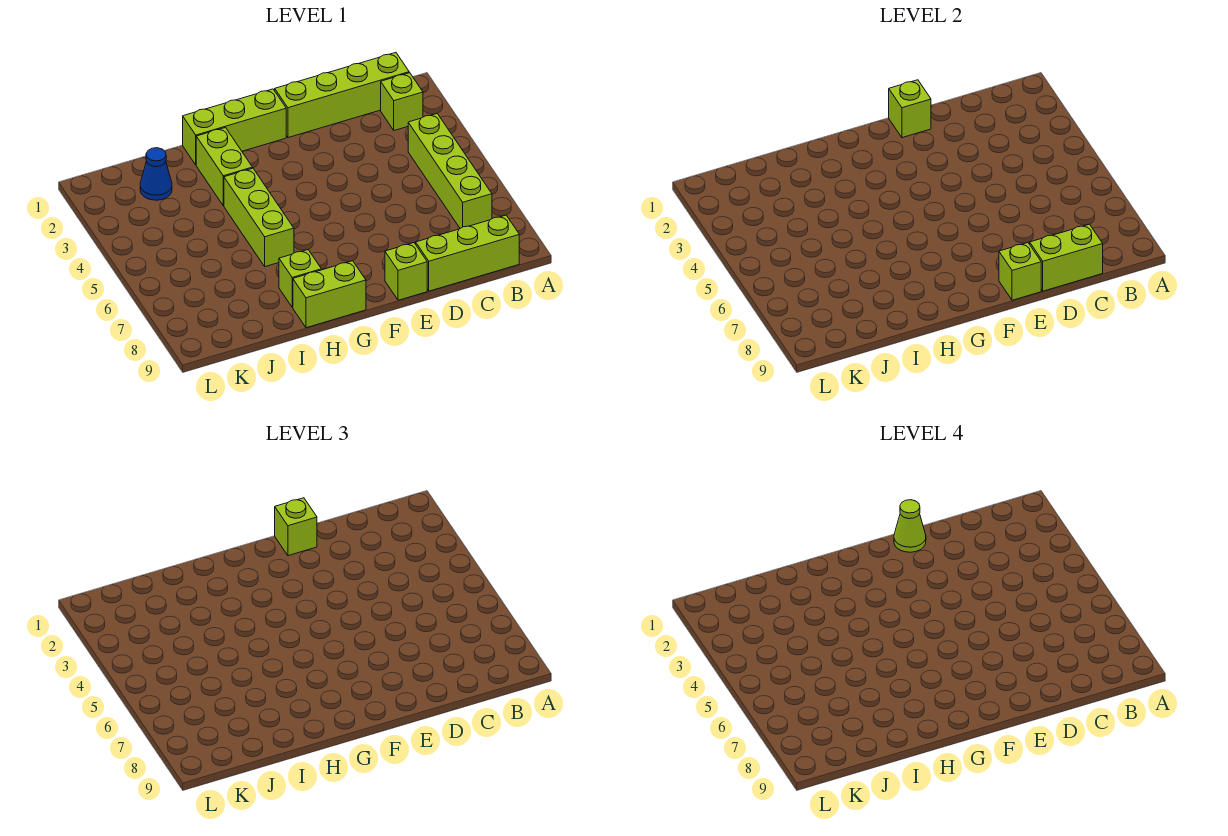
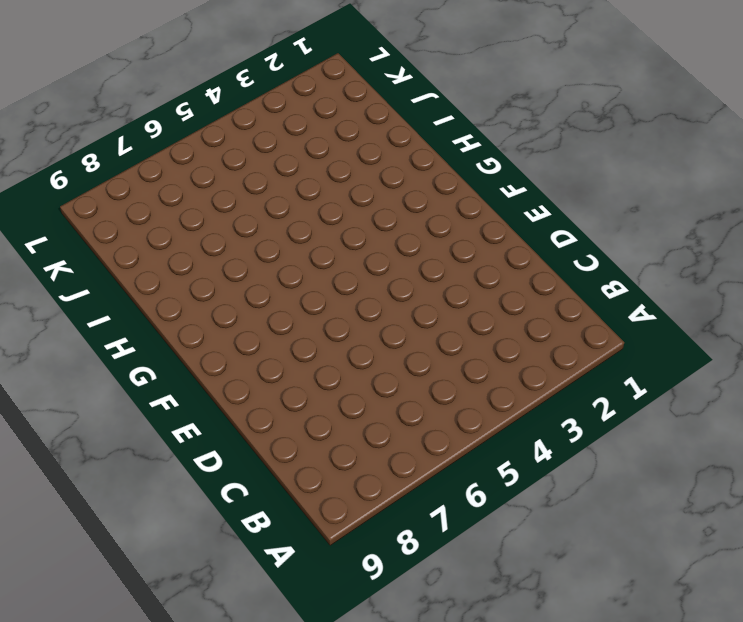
none -> lime brick B1:E1 level 1
none -> lime brick B2 level 1
none -> lime brick B4:B7 level 1

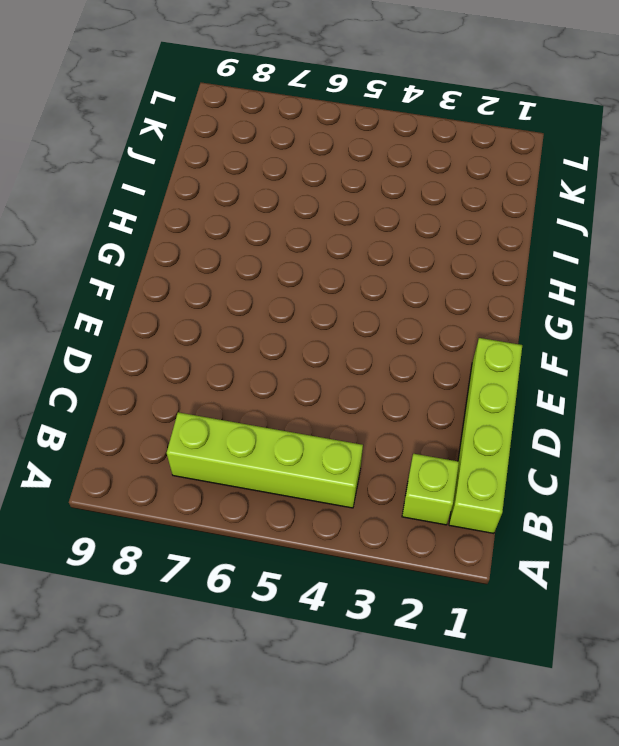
none -> lime brick B9:D9 level 1
none -> lime brick E9 level 1
none -> lime brick F1:H1 level 1

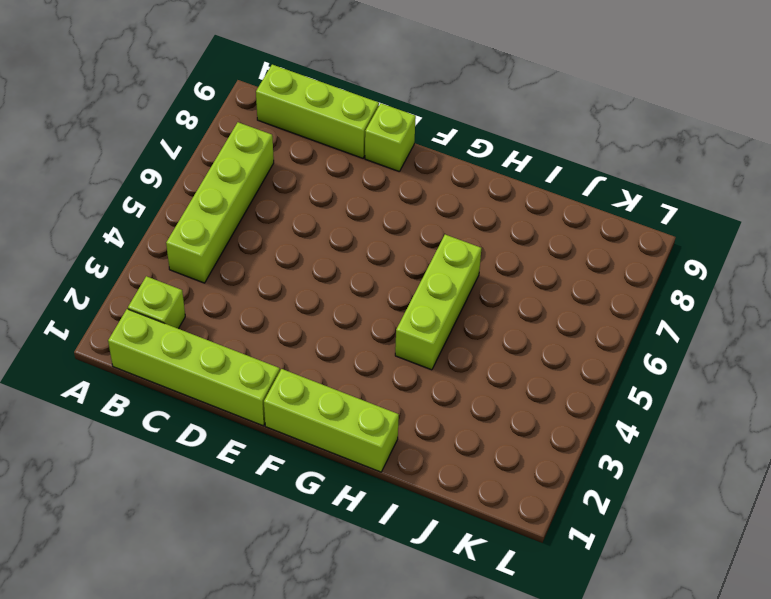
none -> lime brick G9:H9 level 1
none -> lime brick H2:H3 level 1
none -> lime brick H8 level 1

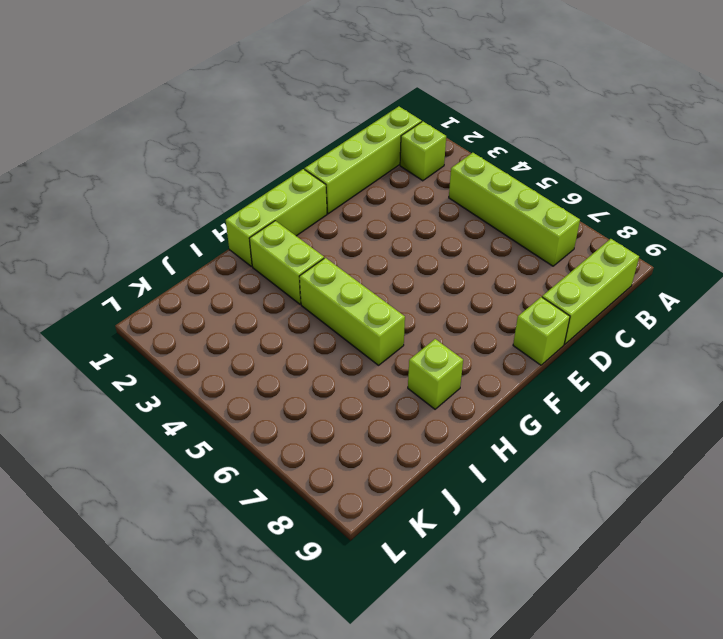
none -> lime brick G9:H9 level 1
none -> blue cone J2 level 1
none -> lime brick C9:D9 level 2

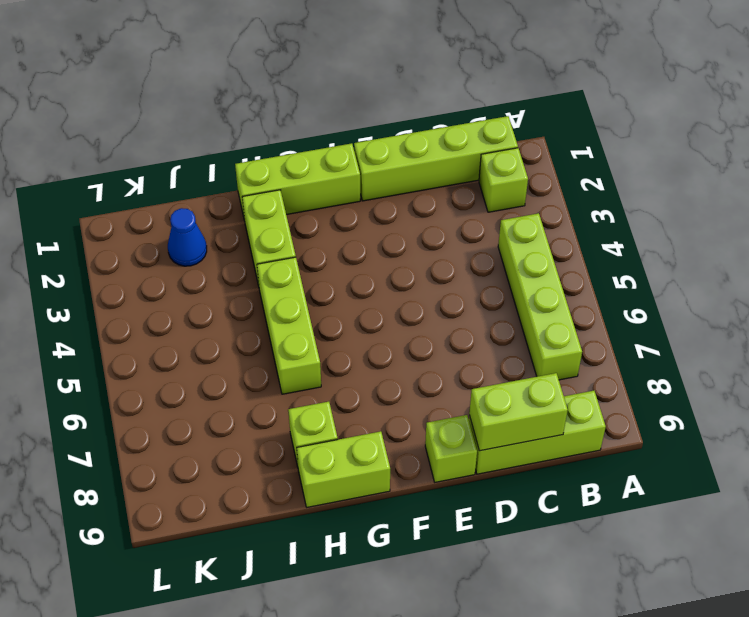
none -> lime brick E1 level 2
none -> lime brick E9 level 2
none -> lime brick E1 level 3

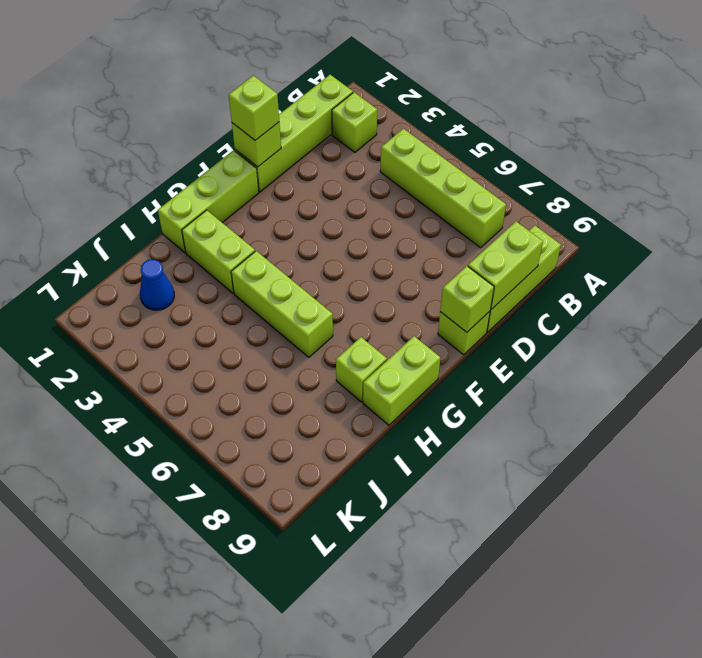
none -> lime cone E1 level 4

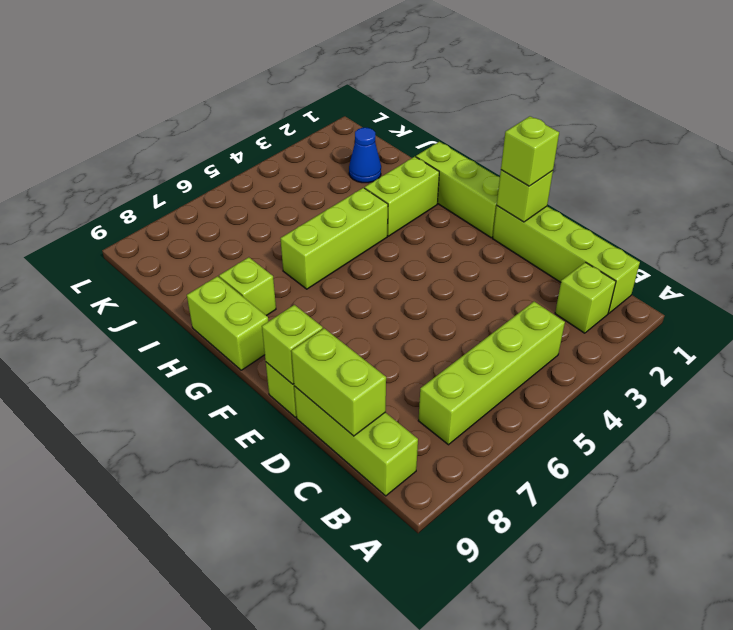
none -> lime cone E1 level 4

